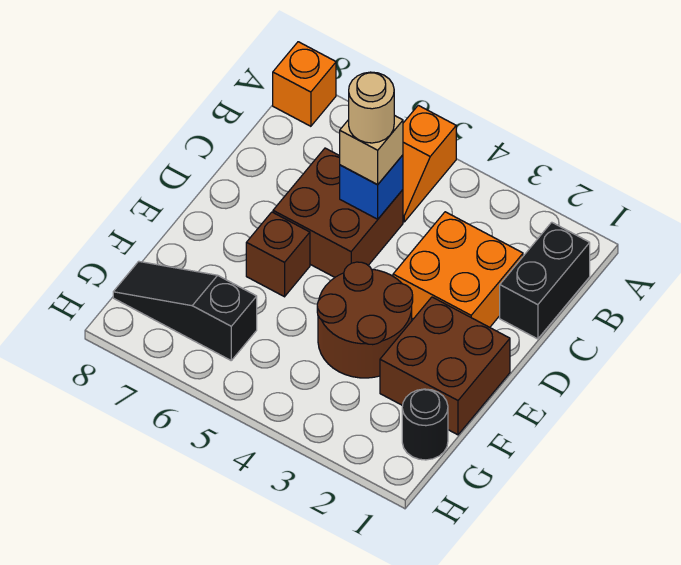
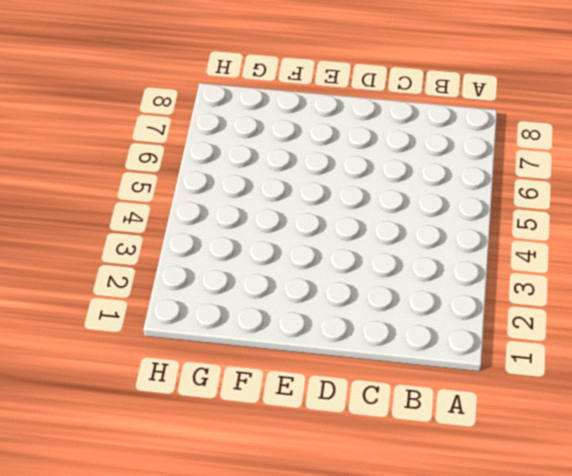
none -> orange slope A5:B5 level 1 top A
none -> orange brick A8 level 1
none -> black brick B1:C1 level 1

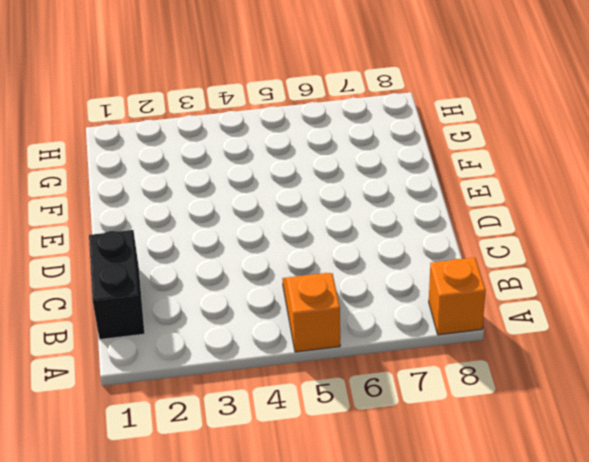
none -> orange brick C2:D3 level 1
none -> brown brick C5:D6 level 1
none -> brown brick E1:F2 level 1

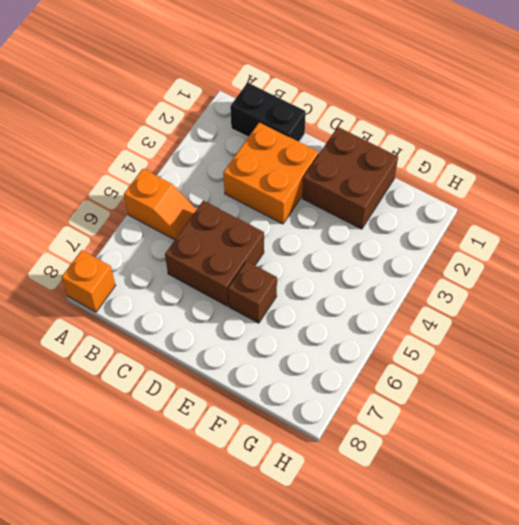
none -> brown round brick E3:F4 level 1
none -> black round brick G1 level 1
none -> black slope G6:G8 level 1 top 6

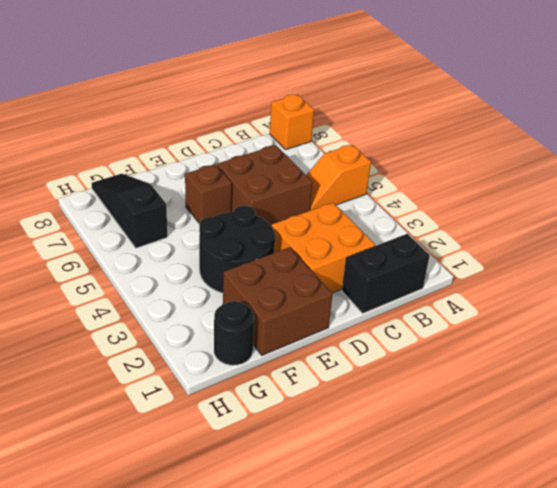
black round brick E3:F4 level 1 -> brown round brick E3:F4 level 1
none -> blue brick C5 level 2
none -> tan brick C5 level 3
none -> tan round brick C5 level 4

